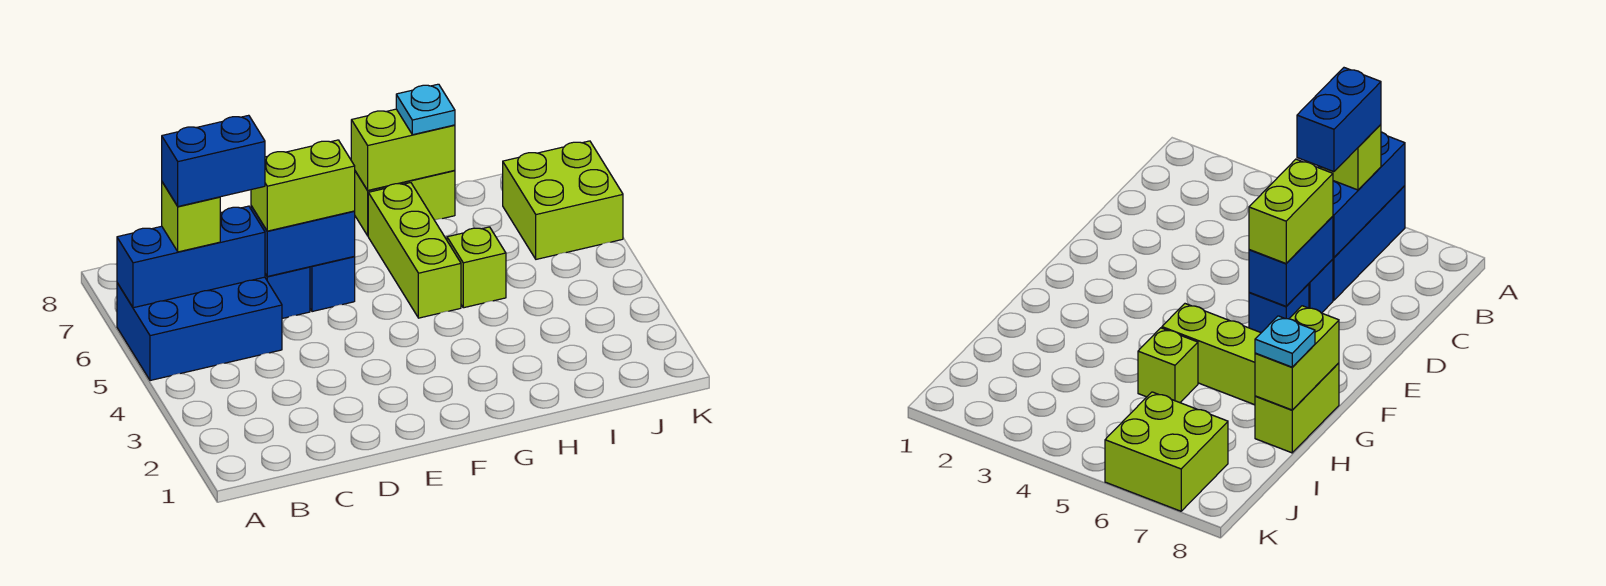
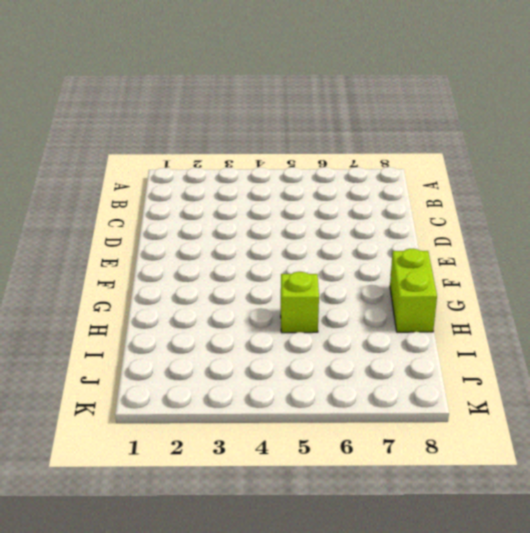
none -> blue brick A5:C6 level 1
none -> blue brick D6 level 1
none -> blue brick E6 level 1

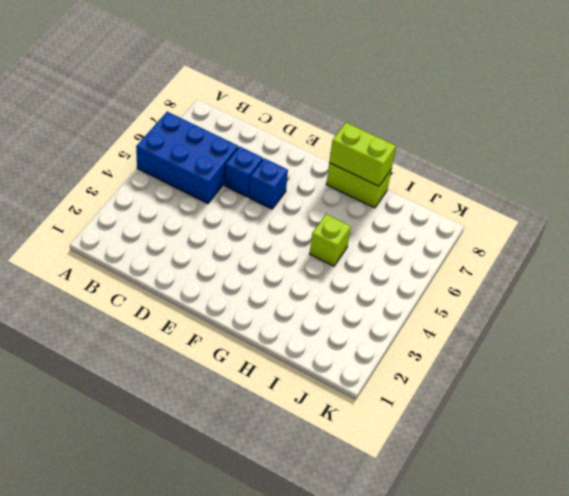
none -> lime brick G5:G7 level 1
none -> lime brick J6:K7 level 1
none -> blue brick A6:C6 level 2

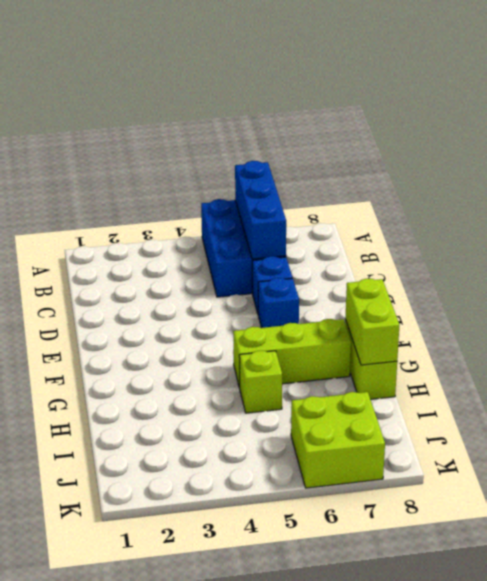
none -> blue brick D6:E6 level 2
none -> lime brick B6 level 3
none -> lime brick D6:E6 level 3

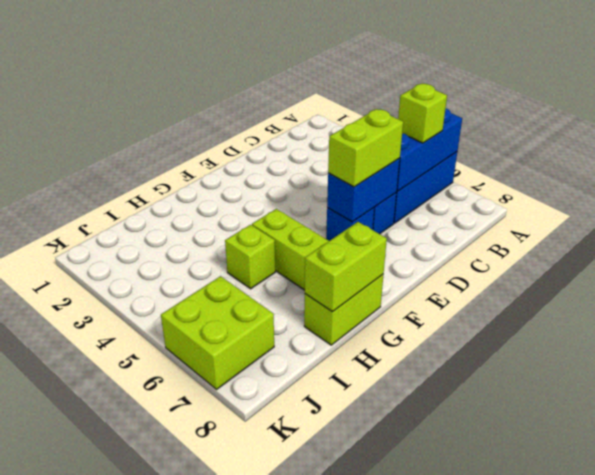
none -> cyan plate H8 level 3
none -> blue brick B6:C6 level 4

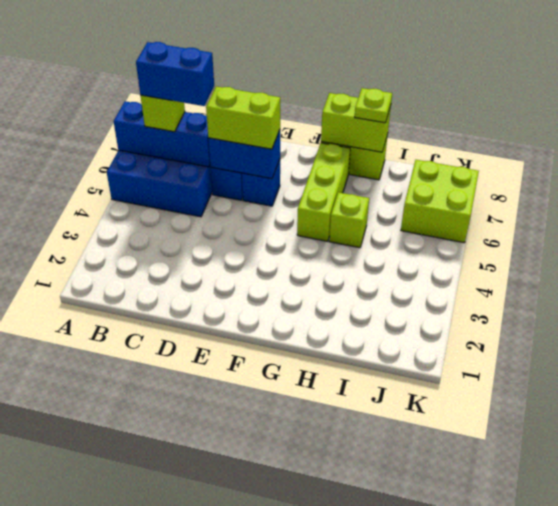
lime plate H8 level 3 -> cyan plate H8 level 3

